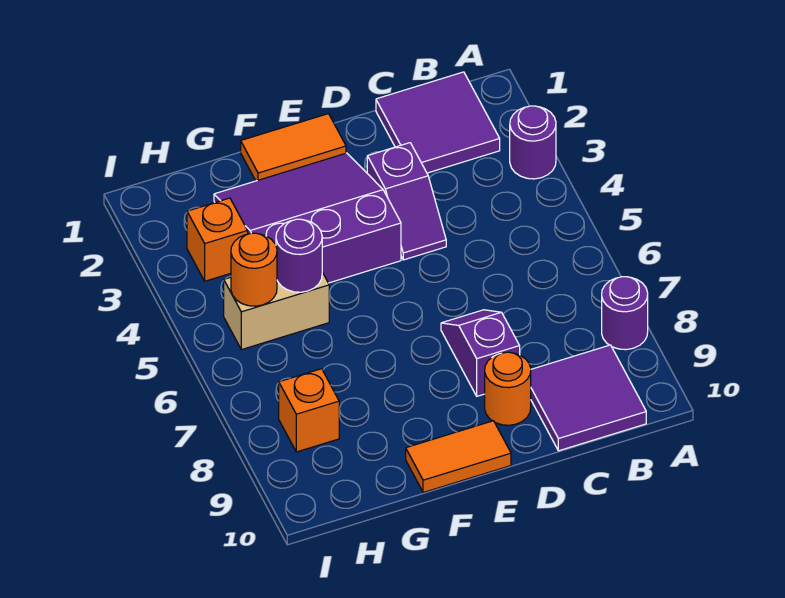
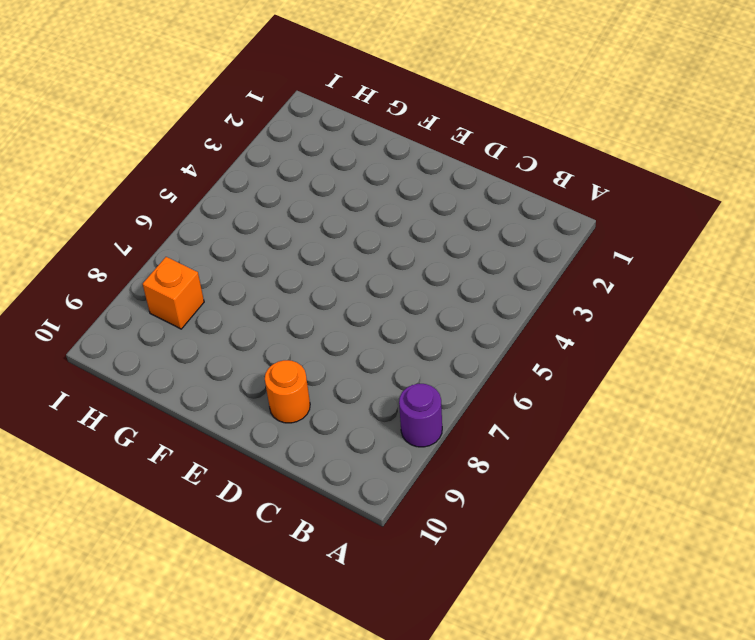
none -> purple round brick A3 level 1
none -> purple tile B1:C2 level 1
none -> purple tile B9:C10 level 1

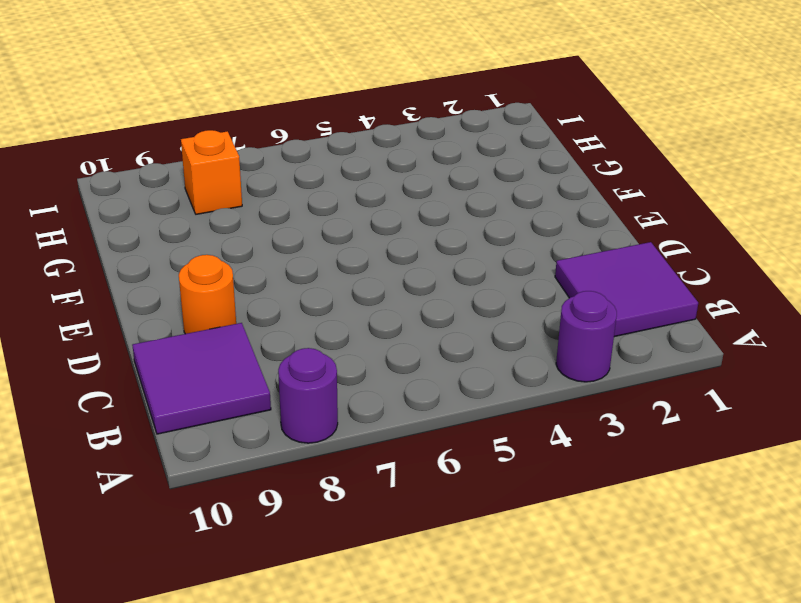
none -> purple slope D3:D4 level 1 top 3
none -> purple slope D7:D8 level 1 top 8
none -> orange tile E1:F1 level 1

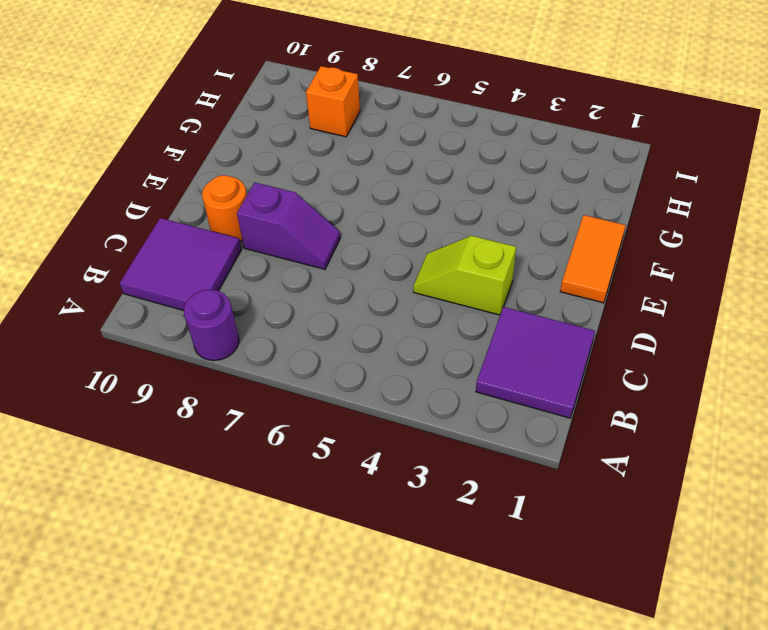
lime slope D3:D4 level 1 top 3 -> purple slope D3:D4 level 1 top 3
none -> purple round brick A3 level 1
none -> purple slope E2:G4 level 1 top 4
none -> orange tile E10:F10 level 1

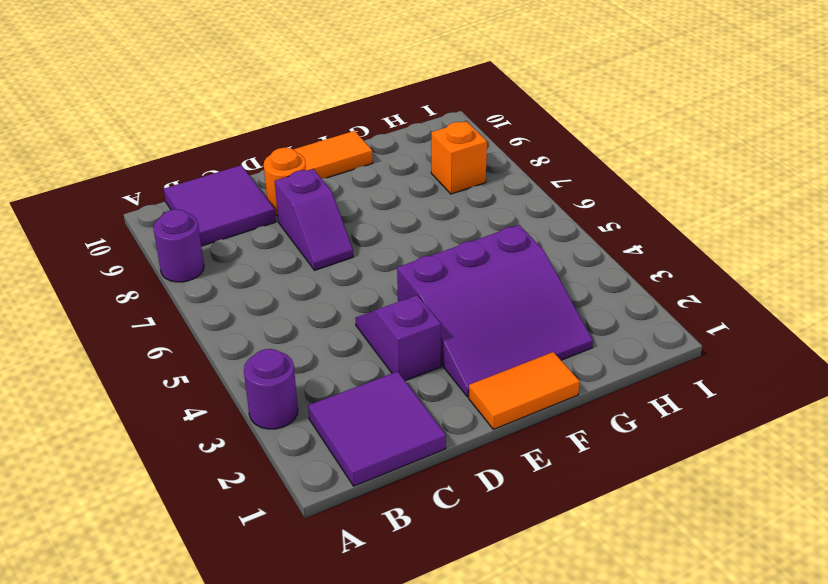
none -> tan brick G5:H5 level 1
none -> orange brick H3 level 1
none -> purple round brick G5 level 2

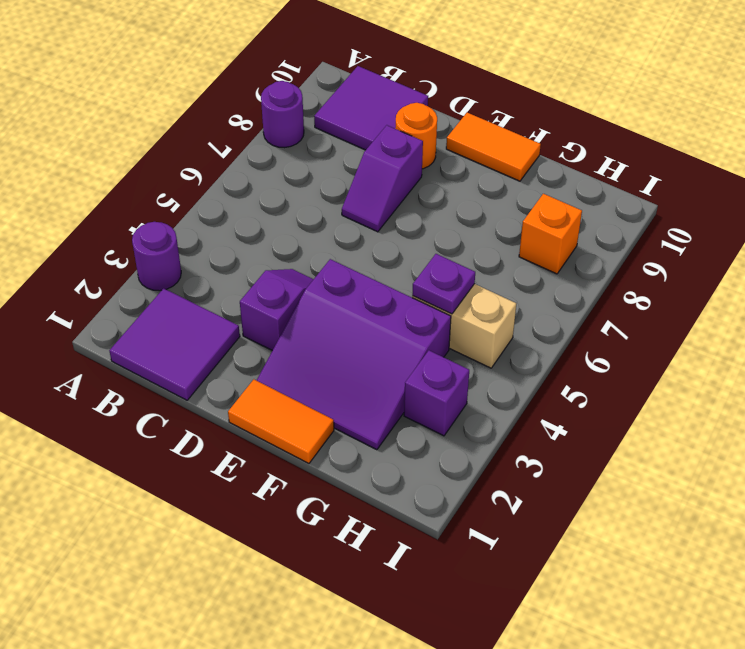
purple plate G5 level 2 -> purple round brick G5 level 2
purple brick H3 level 1 -> orange brick H3 level 1
none -> orange round brick H5 level 2

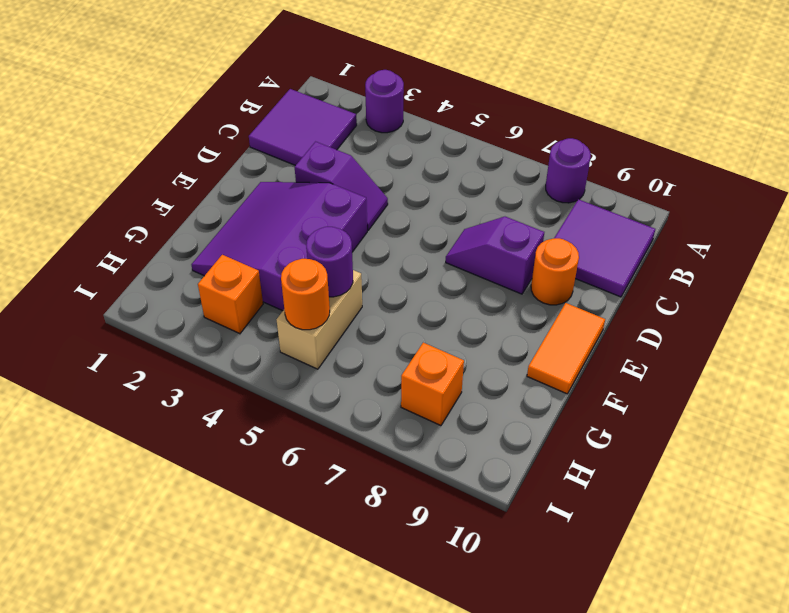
none -> orange tile E1:F1 level 1

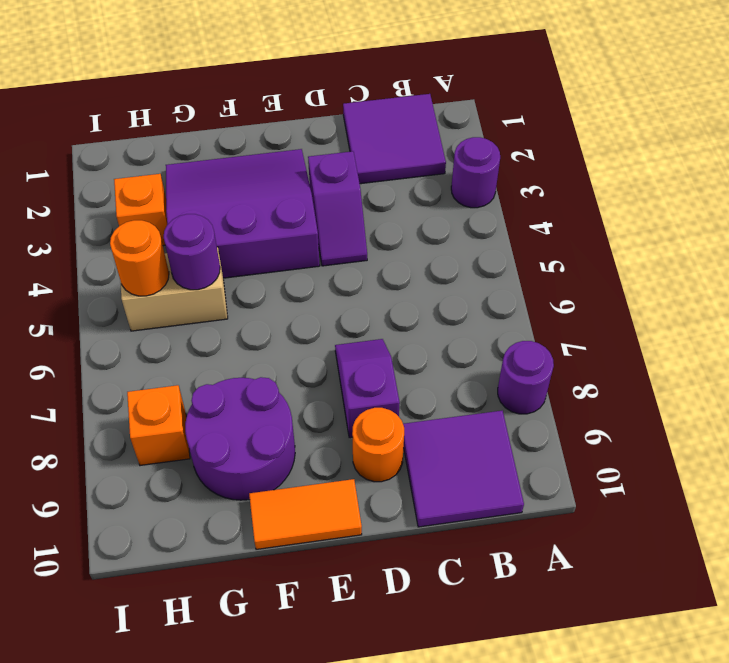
purple round brick F8:G9 level 1 -> none
none -> orange tile E1:F1 level 1

